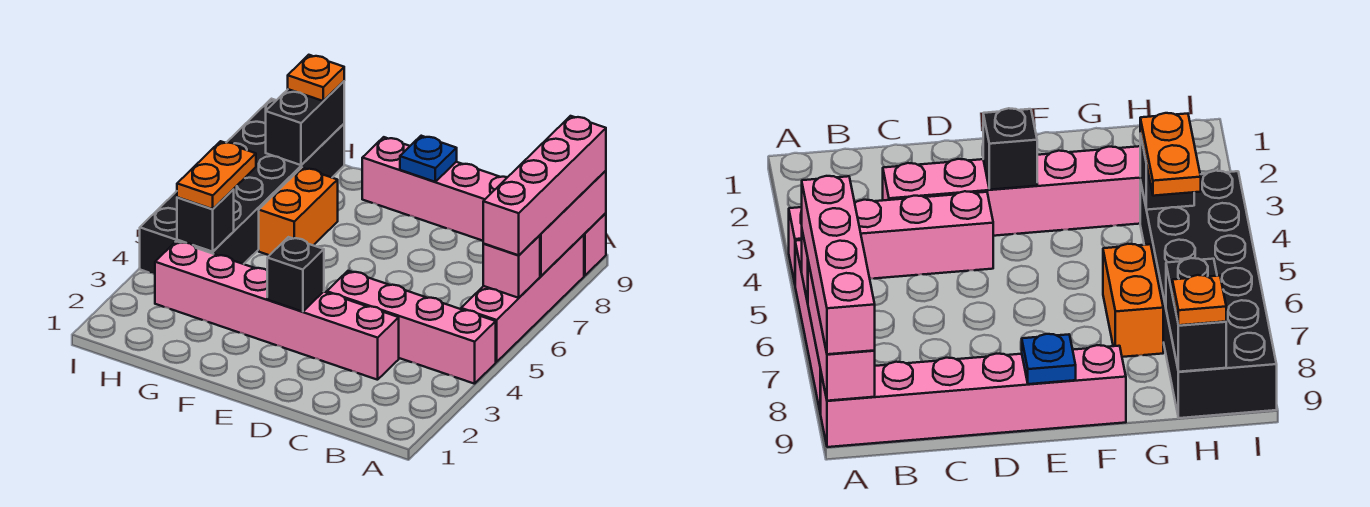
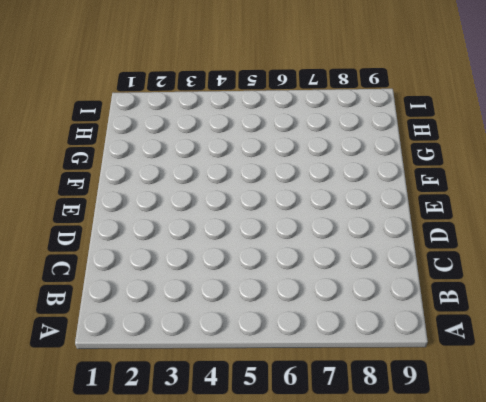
none -> pink brick A4:D4 level 1
none -> pink brick A5:A8 level 1
none -> pink brick A9:F9 level 1

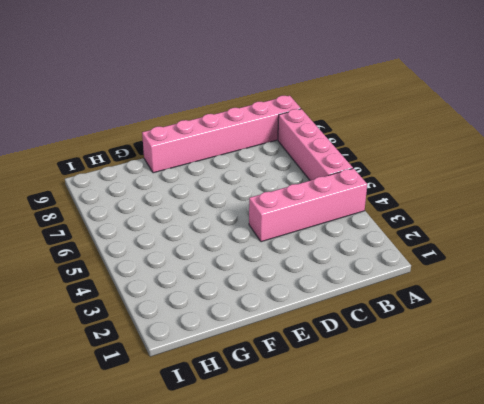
none -> pink brick C3:H3 level 1
none -> orange brick G6:G7 level 1
none -> black brick H4:I9 level 1

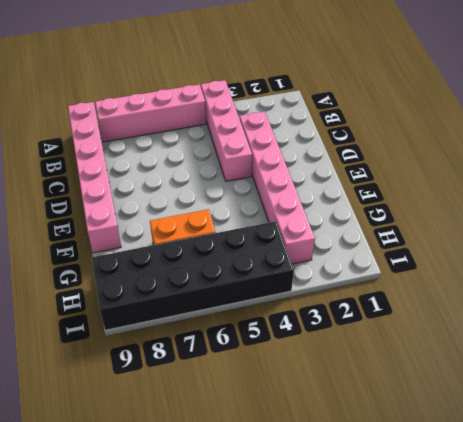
none -> pink brick A6 level 2
none -> pink brick A7:A9 level 2
none -> black brick E3 level 2

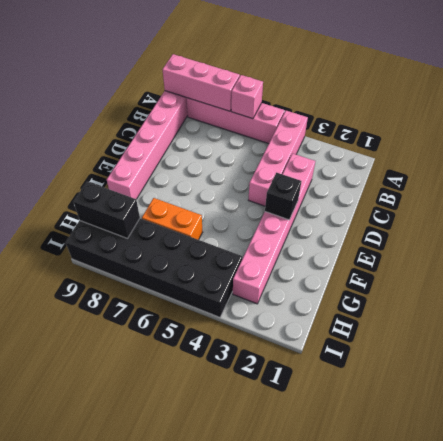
none -> blue plate E9 level 2
none -> black brick H4 level 2
none -> pink brick A6:A9 level 3

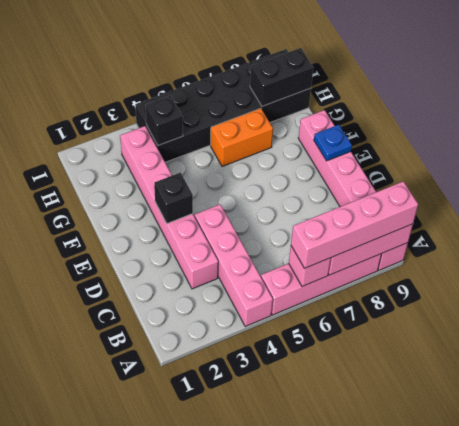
none -> orange plate H4:H5 level 3
none -> orange plate H9 level 3

